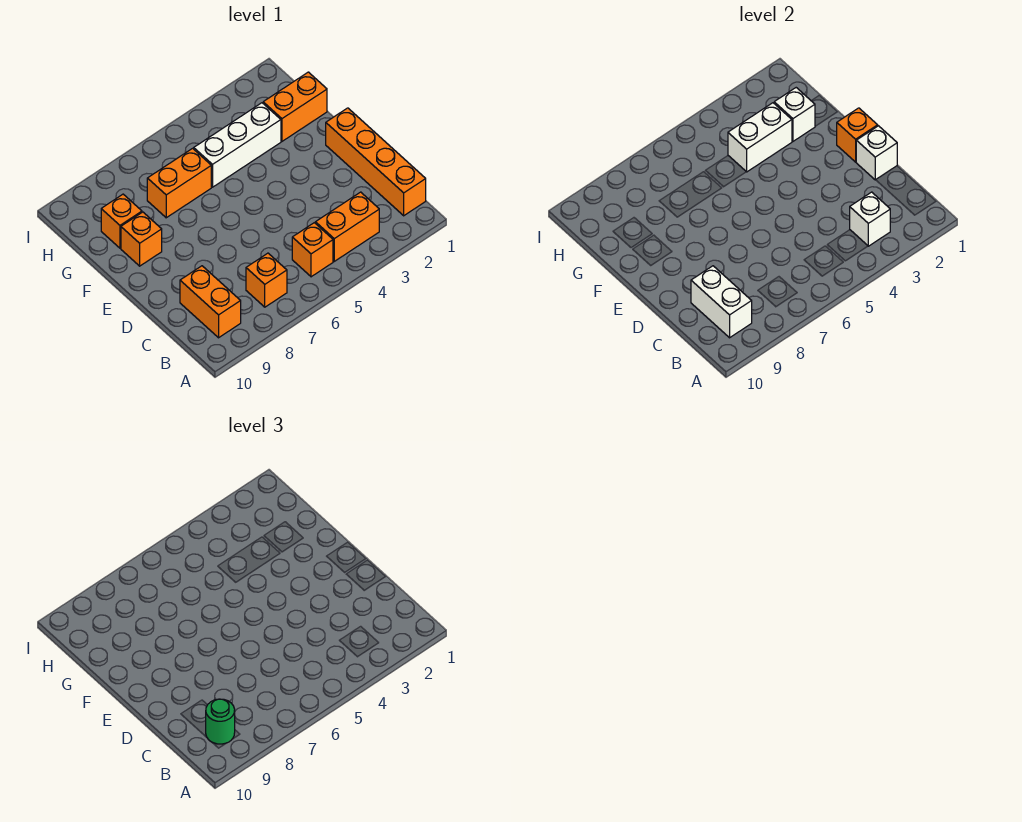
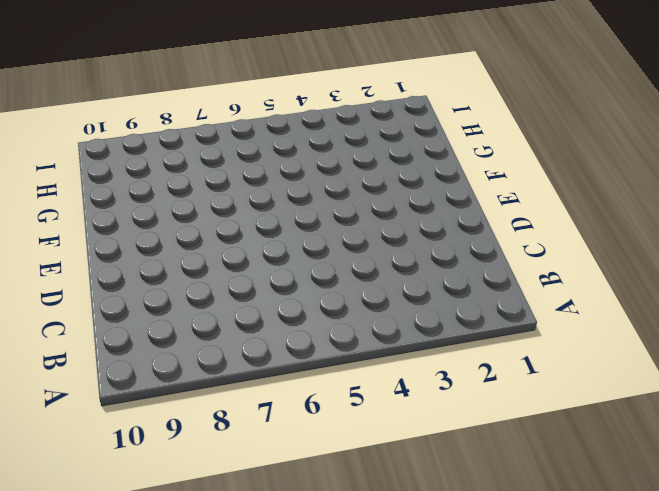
none -> orange brick B1:E1 level 1
none -> orange brick B3:B4 level 1
none -> orange brick B5 level 1

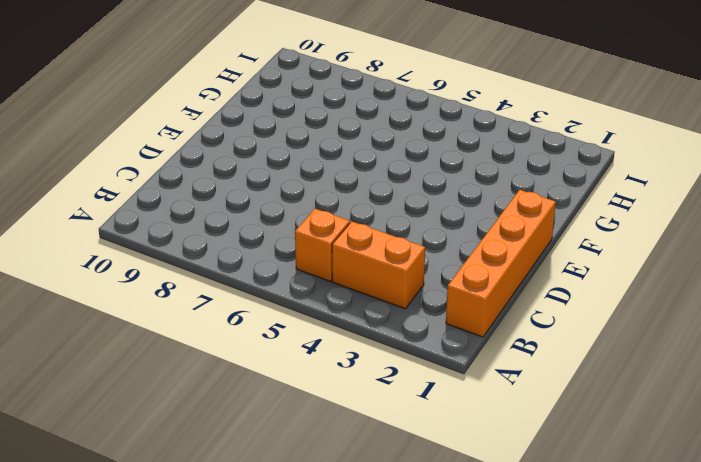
none -> orange brick B7 level 1
none -> orange brick B9:C9 level 1
none -> orange brick F9 level 1

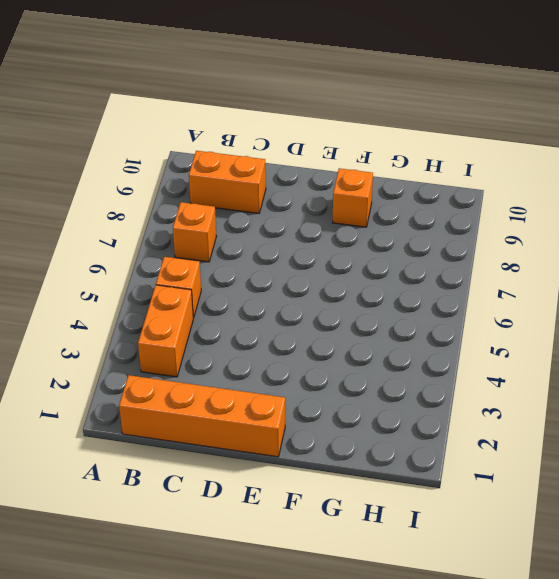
none -> orange brick G1:G2 level 1
none -> white brick G3:G5 level 1
none -> orange brick G6:G7 level 1

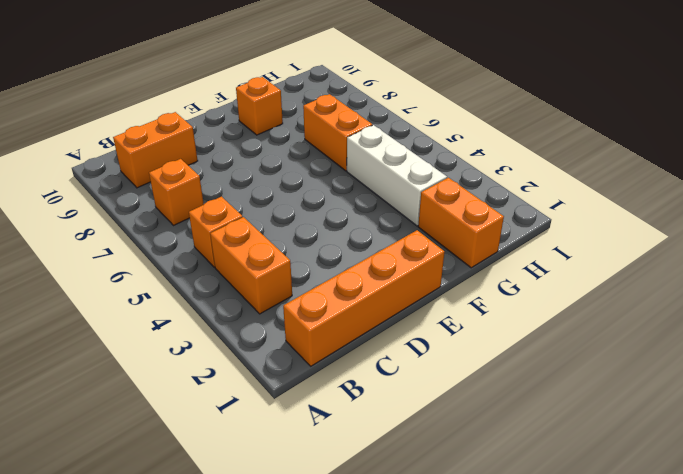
none -> orange brick G9 level 1
none -> white brick B3 level 2
none -> white brick B9:C9 level 2

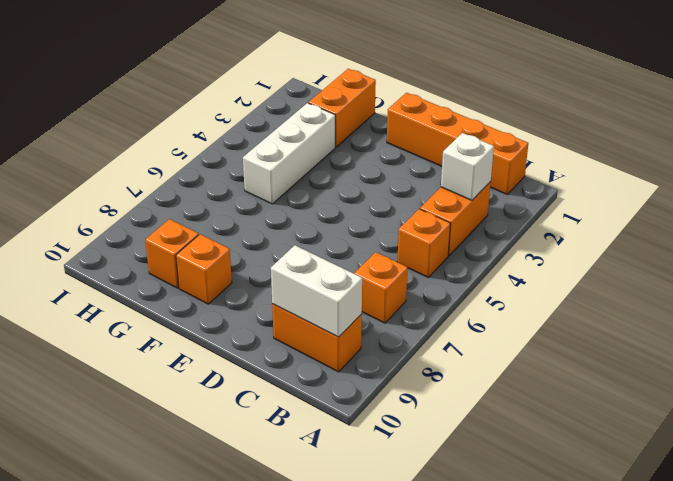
none -> orange brick G6:G7 level 1
none -> white brick D1 level 2
none -> orange brick E1 level 2

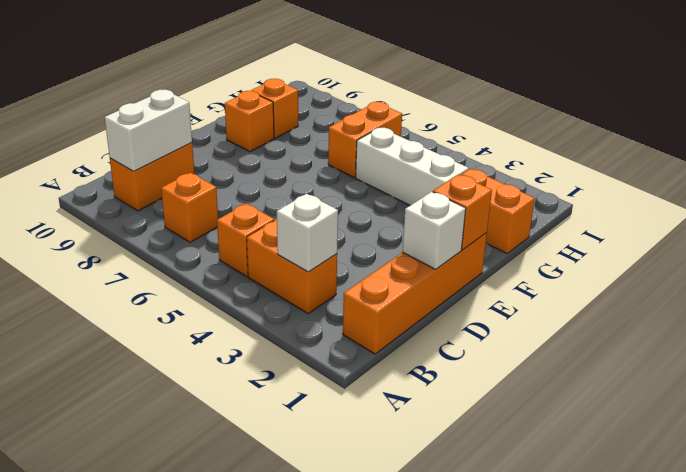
orange brick G6:H6 level 1 -> orange brick G6:G7 level 1
none -> white brick G2 level 2
none -> white brick G3:G4 level 2
none -> green round brick B9 level 3

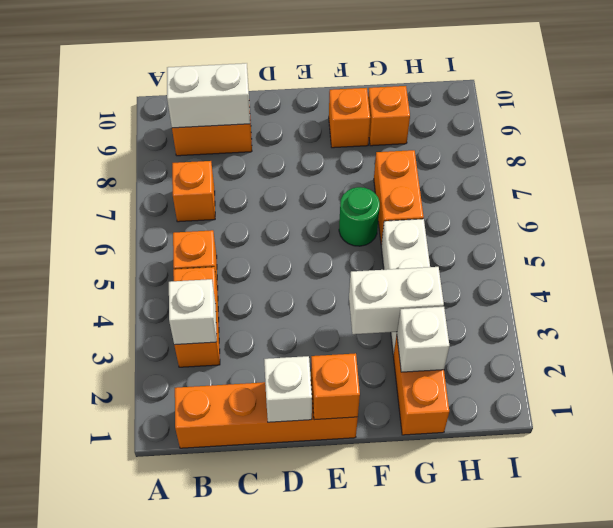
white brick F3:G3 level 2 -> white brick G3:G4 level 2
green round brick F6 level 1 -> green round brick B9 level 3

